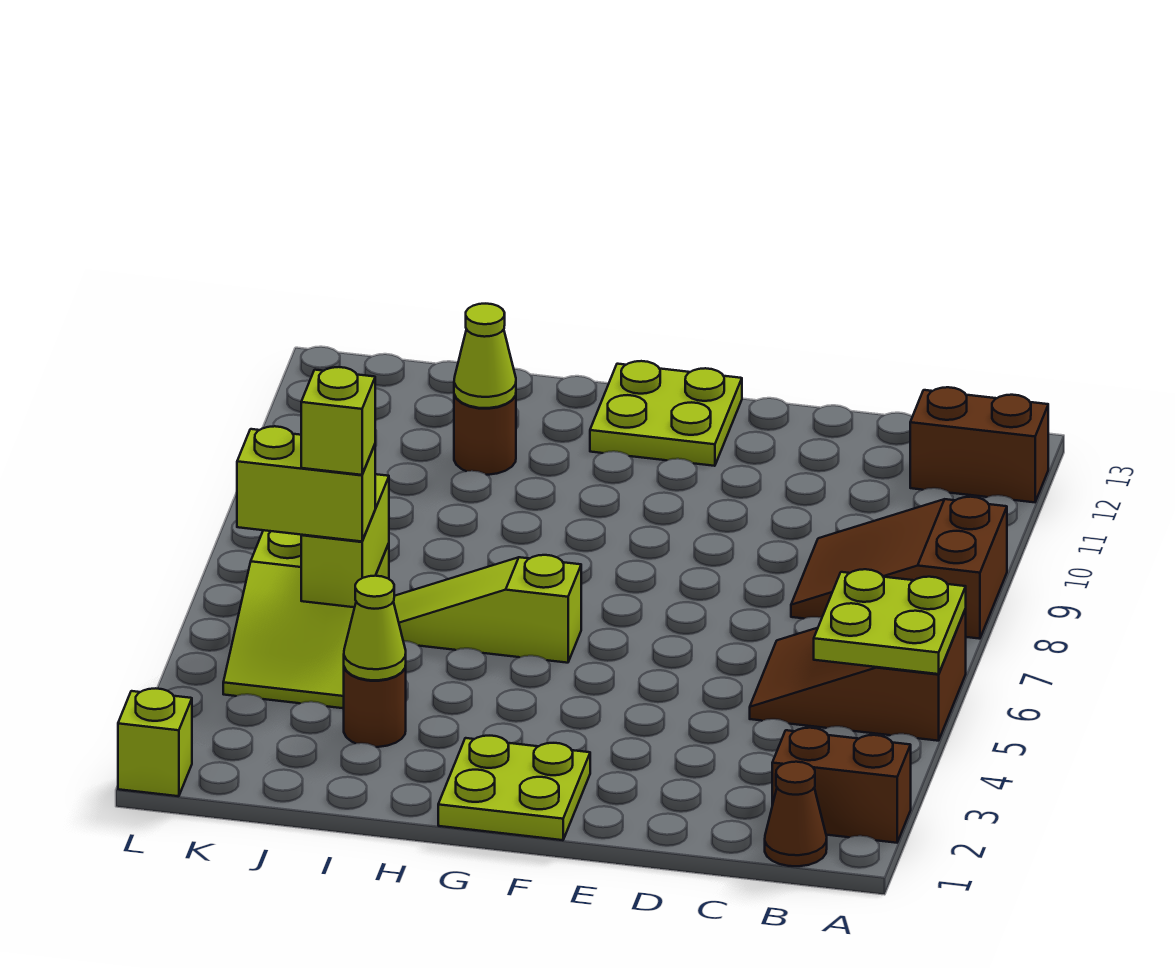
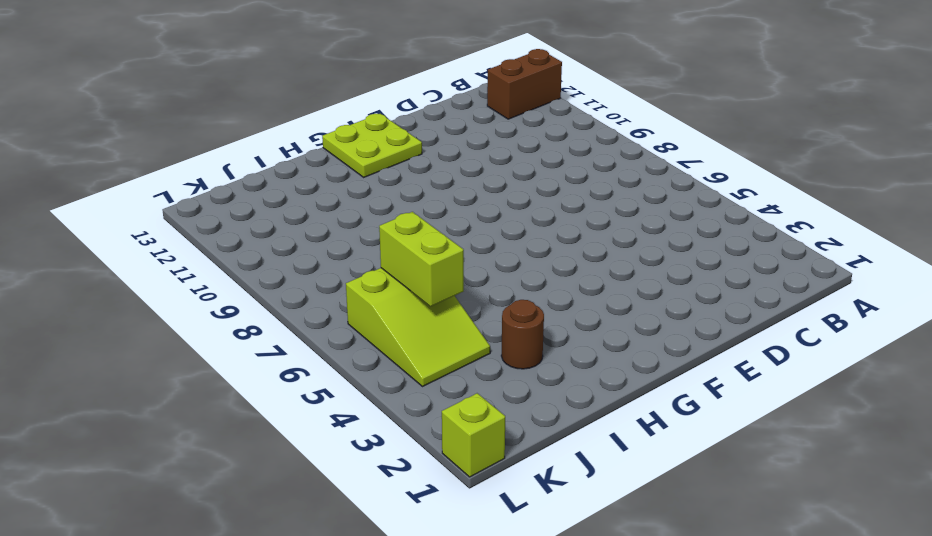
none -> brown brick A2:B2 level 1
none -> brown slope A5:C6 level 1 top A
none -> brown slope A8:C9 level 1 top A

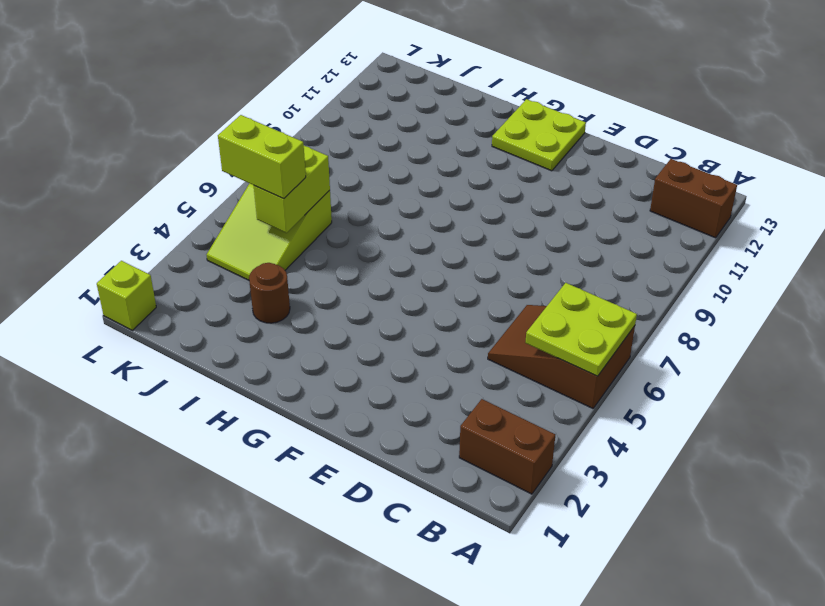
none -> brown slope A8:C9 level 1 top A
none -> brown cone B1 level 1
none -> lime plate F1:G2 level 1

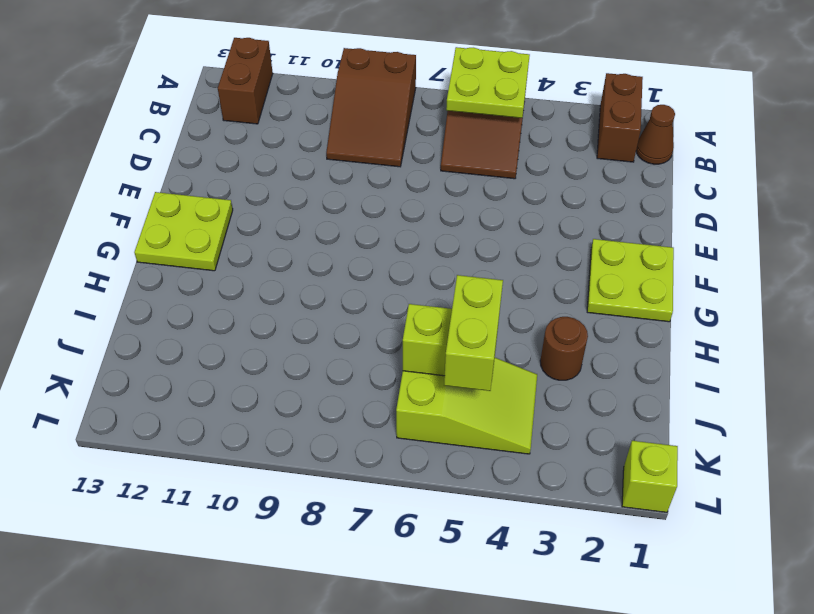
none -> lime slope G6:I6 level 1 top G
none -> brown round brick I11 level 1
none -> lime cone I3 level 2

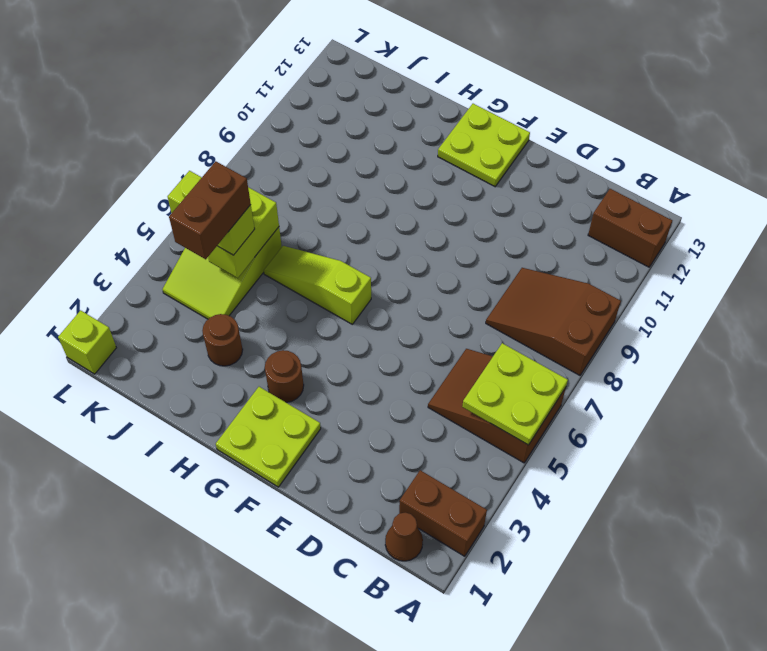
brown round brick G3 level 1 -> brown round brick I11 level 1
brown brick J4:J5 level 4 -> lime brick J5 level 4
none -> lime cone I3 level 2
none -> lime cone I11 level 2

